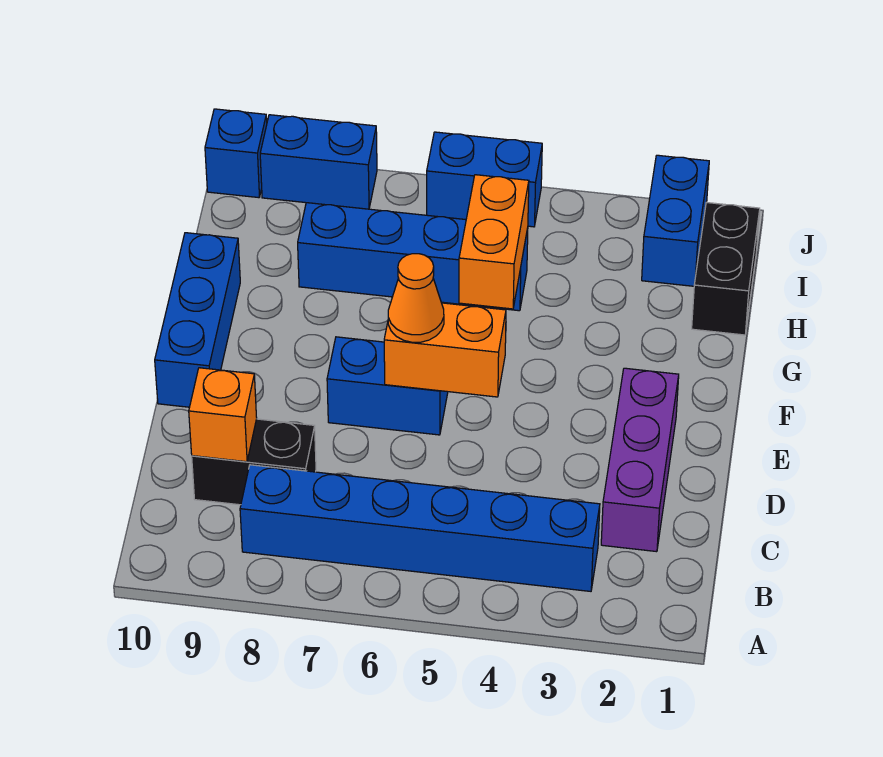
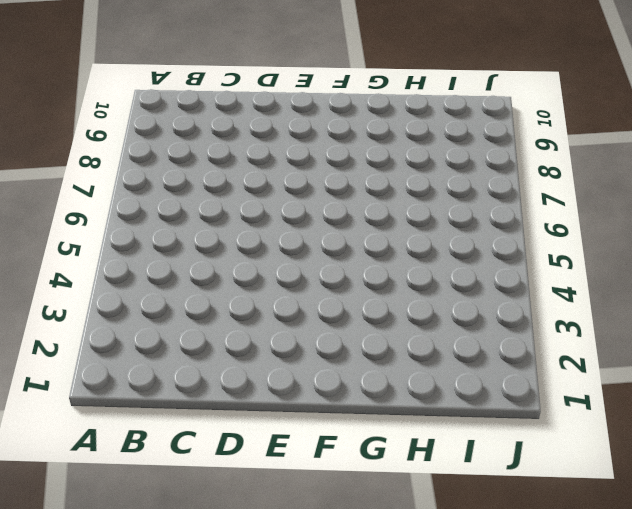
none -> blue brick B3:B8 level 1
none -> purple brick C2:E2 level 1
none -> black brick C8:C9 level 1

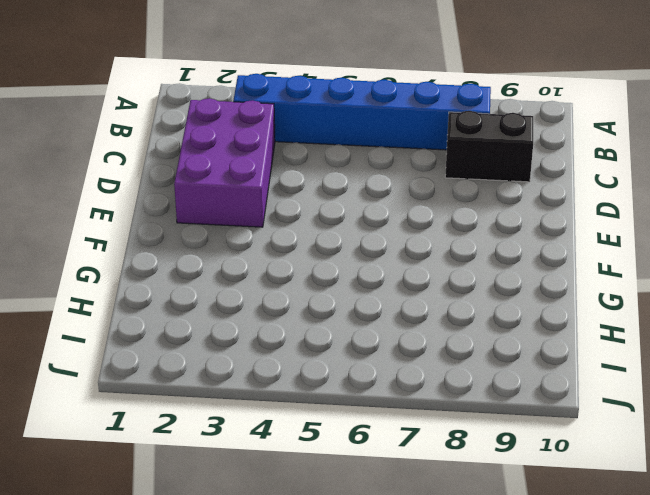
purple brick C2:E3 level 1 -> purple brick C2:E2 level 1
none -> blue brick E6:E7 level 1
none -> blue brick E10:G10 level 1
none -> black brick H1:I1 level 1

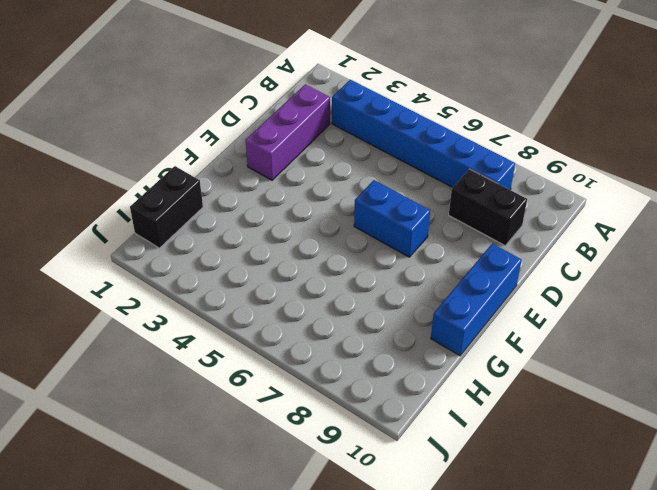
none -> blue brick H5:H8 level 1
none -> blue brick I2:J2 level 1
none -> blue brick J5:J6 level 1

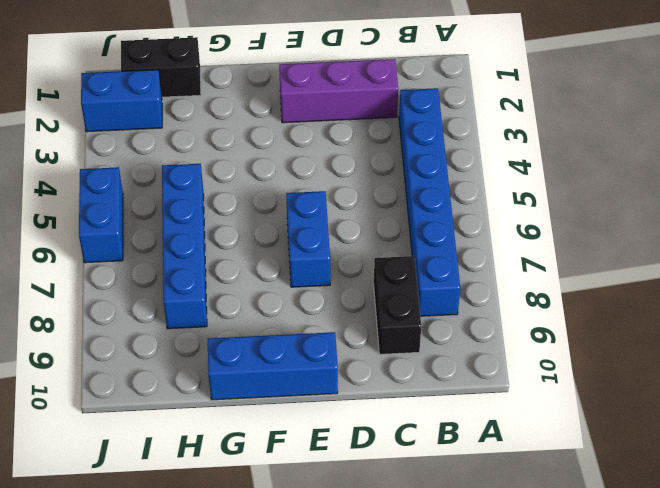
none -> blue brick J8:J9 level 1
none -> blue brick J10 level 1
none -> orange brick C9 level 2

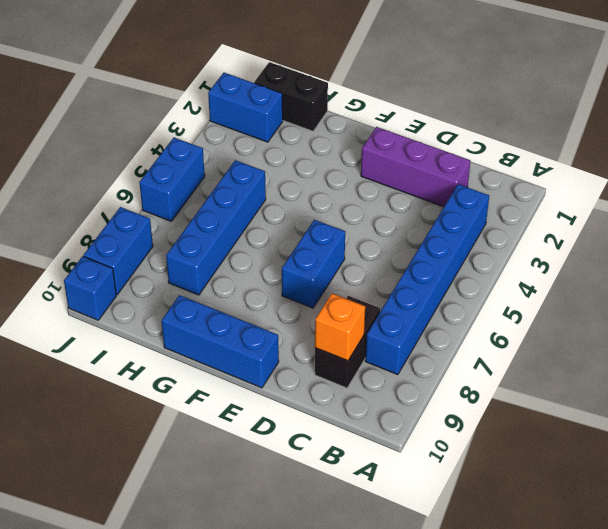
none -> orange brick E5:E6 level 2
none -> orange brick G5:H5 level 2
none -> orange cone E6 level 3

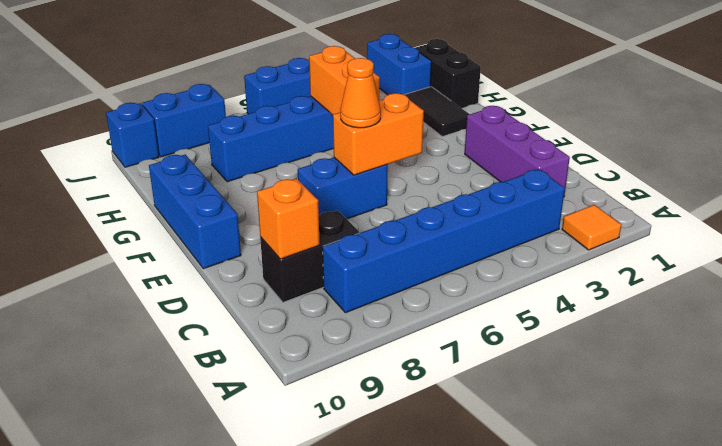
orange tile A2 level 1 -> none
black tile G2:H2 level 1 -> none

